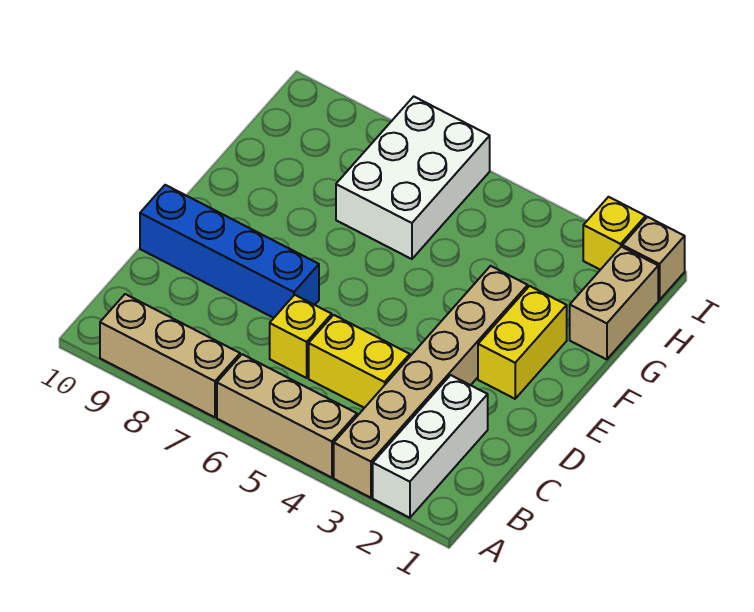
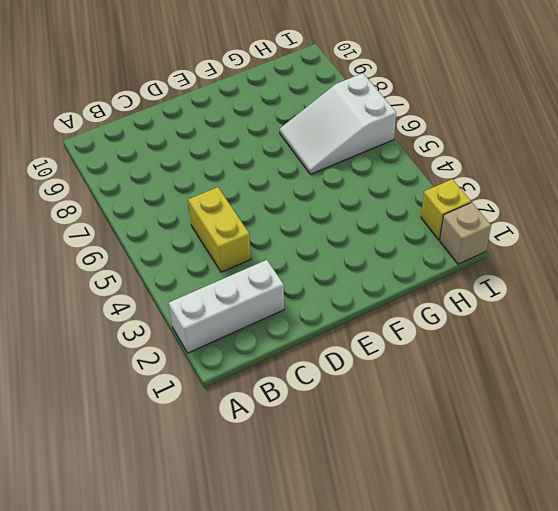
white slope G6:I7 level 1 top I -> white brick G6:I7 level 1
none -> tan brick A3:F3 level 1
none -> tan brick A4:A6 level 1
none -> tan brick A7:A9 level 1

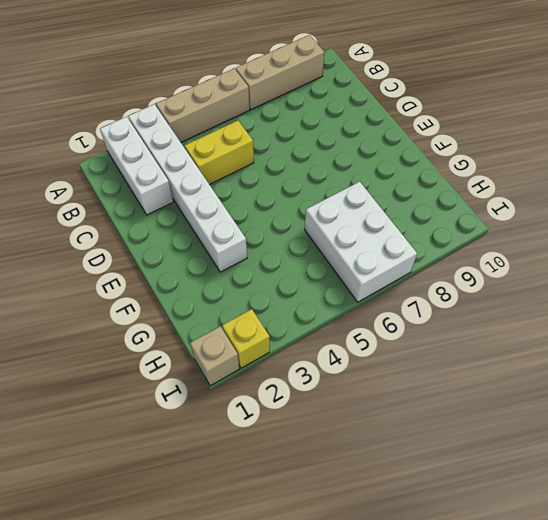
white brick A3:F3 level 1 -> tan brick A3:F3 level 1
none -> yellow brick C6 level 1
none -> blue brick D7:D10 level 1
none -> yellow brick E2:F2 level 1

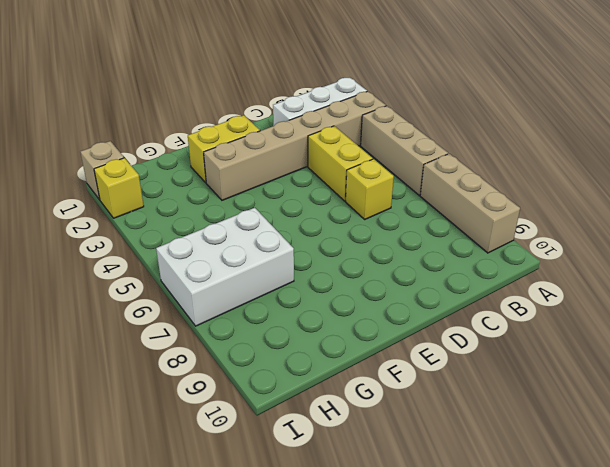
none -> blue brick D7:D10 level 1
none -> tan brick G1:H1 level 1

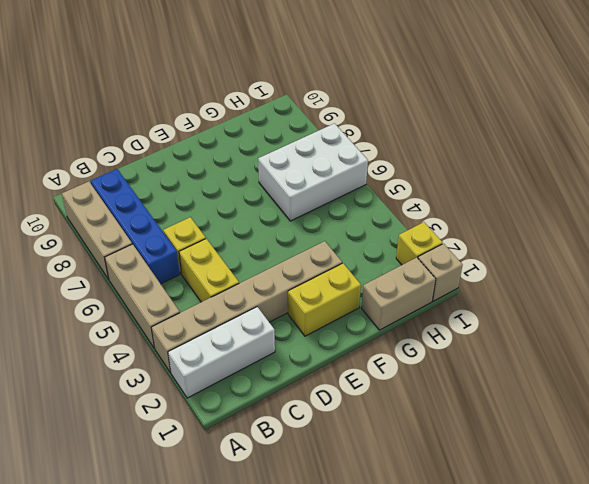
blue brick B6:B9 level 1 -> blue brick D7:D10 level 1

